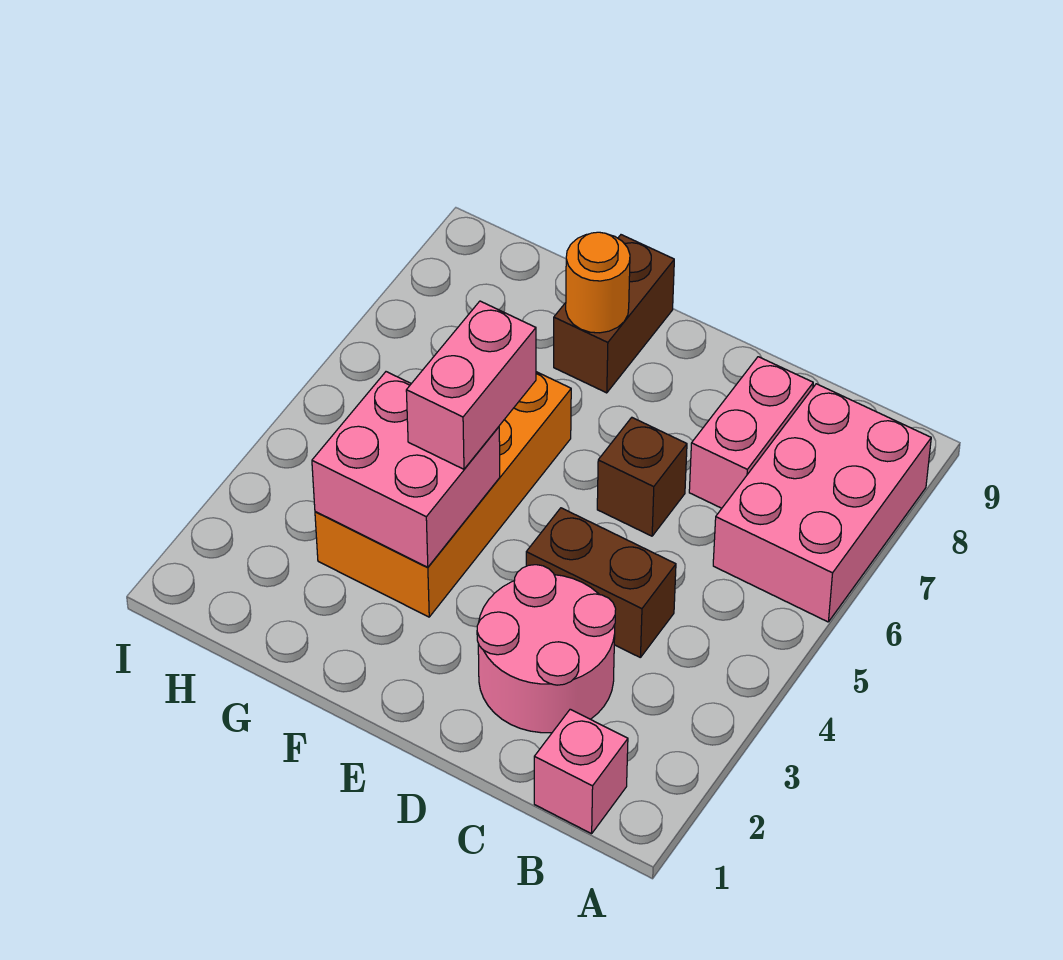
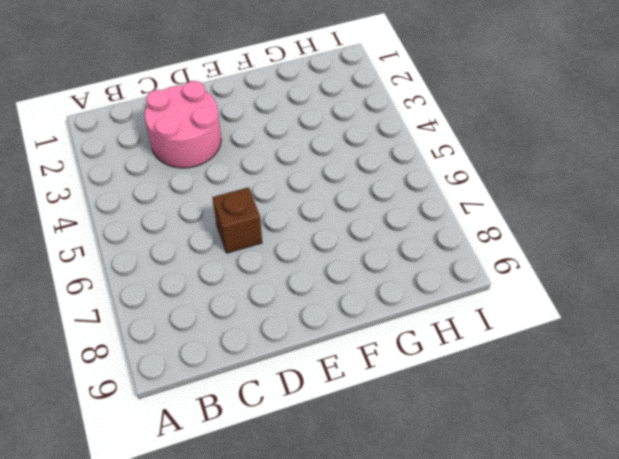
none -> pink brick A6:B8 level 1
none -> pink brick B1 level 1

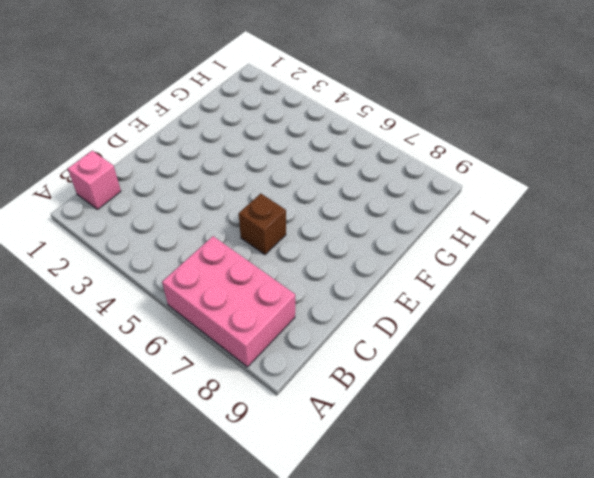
none -> pink round brick C2:D3 level 1
none -> brown brick C4:D4 level 1

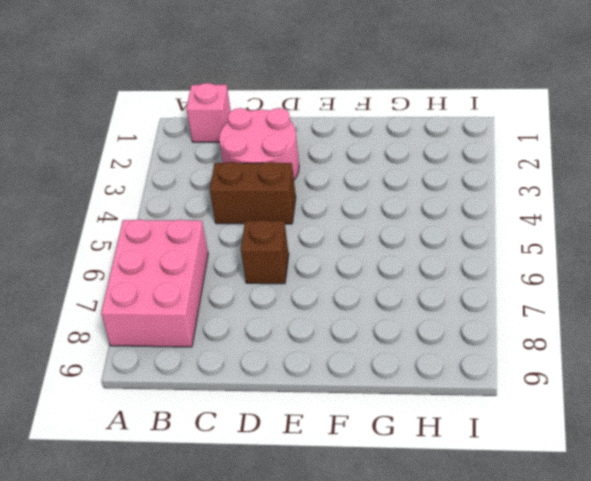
none -> pink brick C7:C8 level 1
none -> orange brick F3:G6 level 1

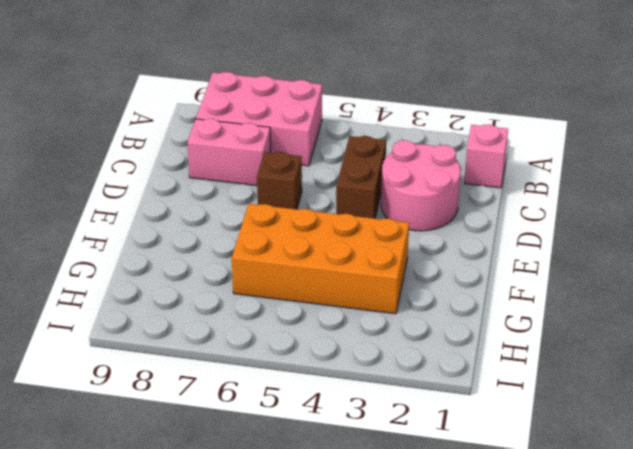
none -> brown brick F8:F9 level 1
none -> pink brick F3:G4 level 2

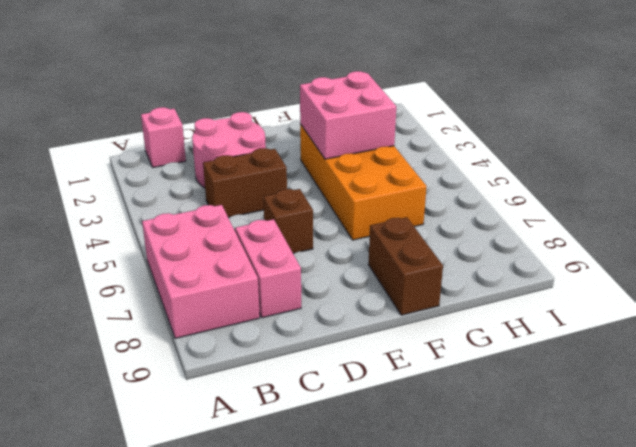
none -> orange round brick F8 level 2
none -> pink brick F4:F5 level 3

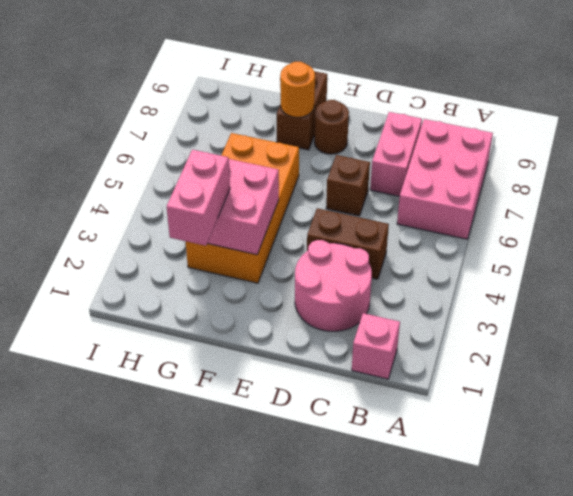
brown round brick E8 level 1 -> none
pink brick G2:G3 level 3 -> pink brick F4:F5 level 3

